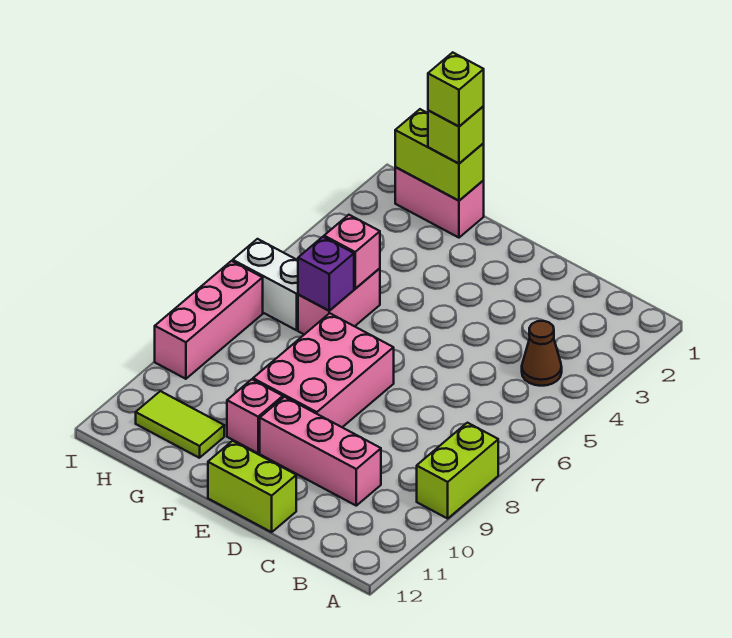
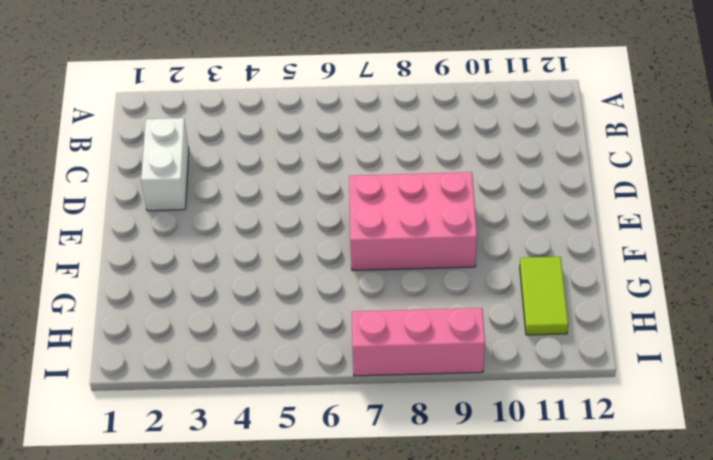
white brick C2:D2 level 1 -> white brick H6:I6 level 1
none -> lime brick A8:A9 level 1
none -> brown cone B4 level 1
none -> pink brick C10:E10 level 1

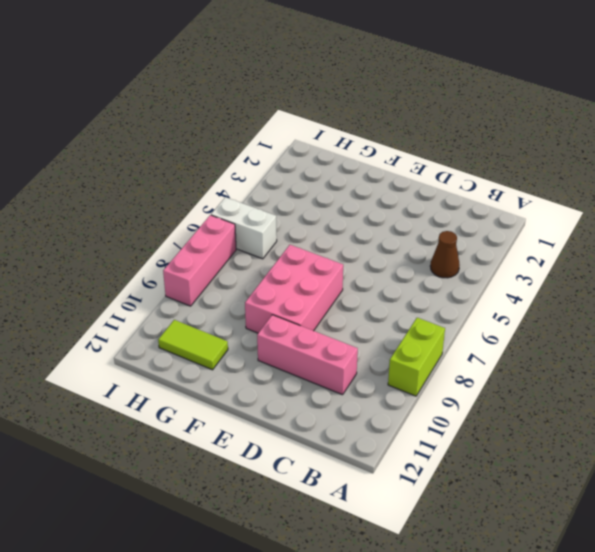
none -> lime brick D12:E12 level 1
none -> pink brick F10 level 1
none -> pink brick G1:H1 level 1

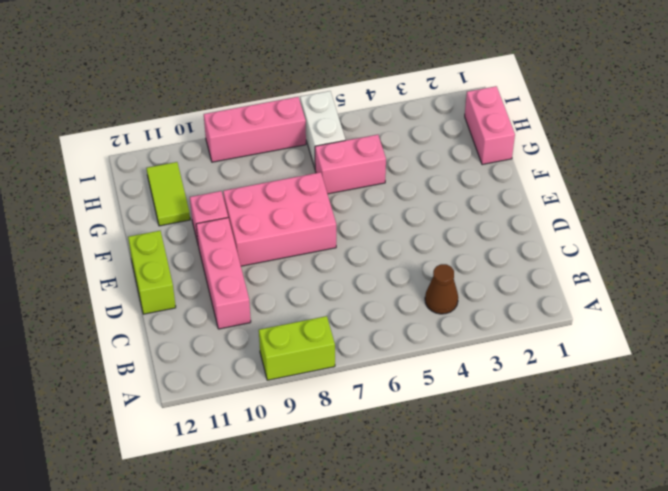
none -> lime brick G1:H1 level 2
none -> pink brick G5 level 2
none -> purple brick G6 level 2

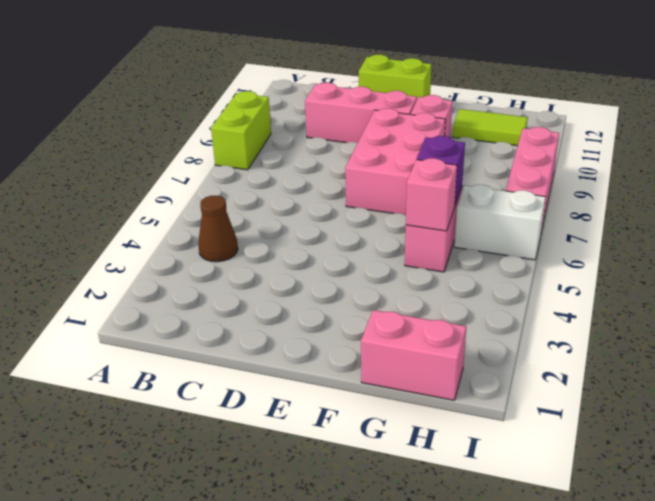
none -> lime brick G1:H1 level 2
none -> lime brick G1 level 3
none -> lime brick G1 level 4

